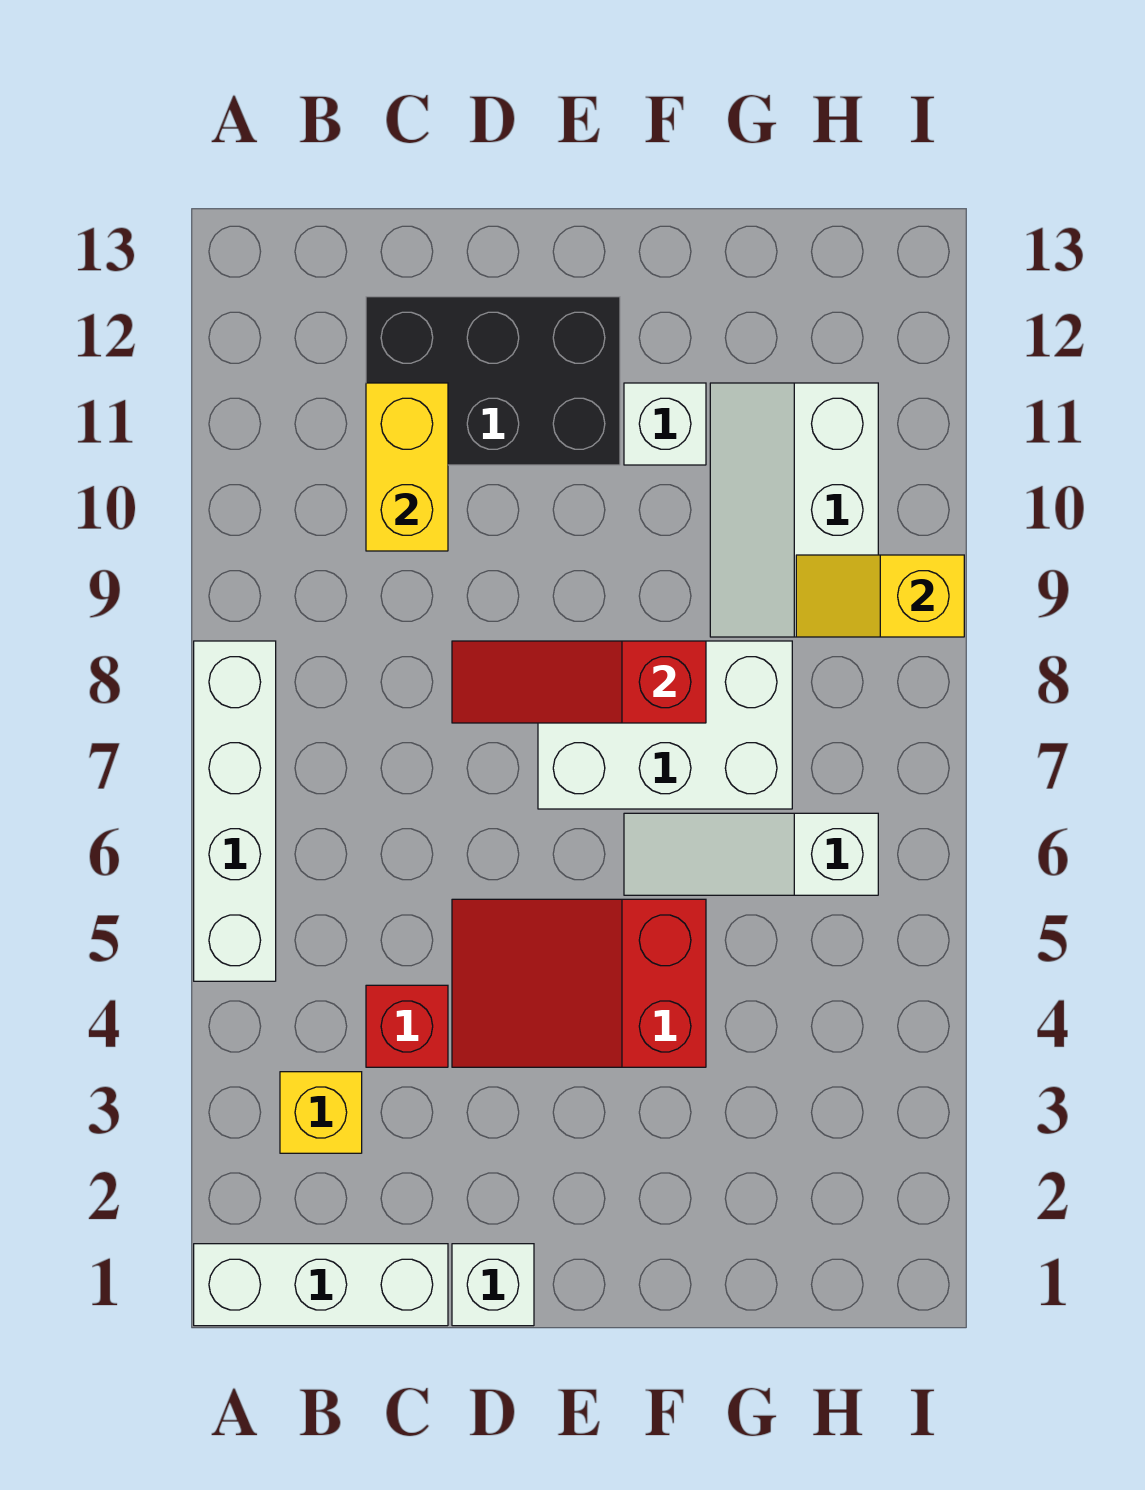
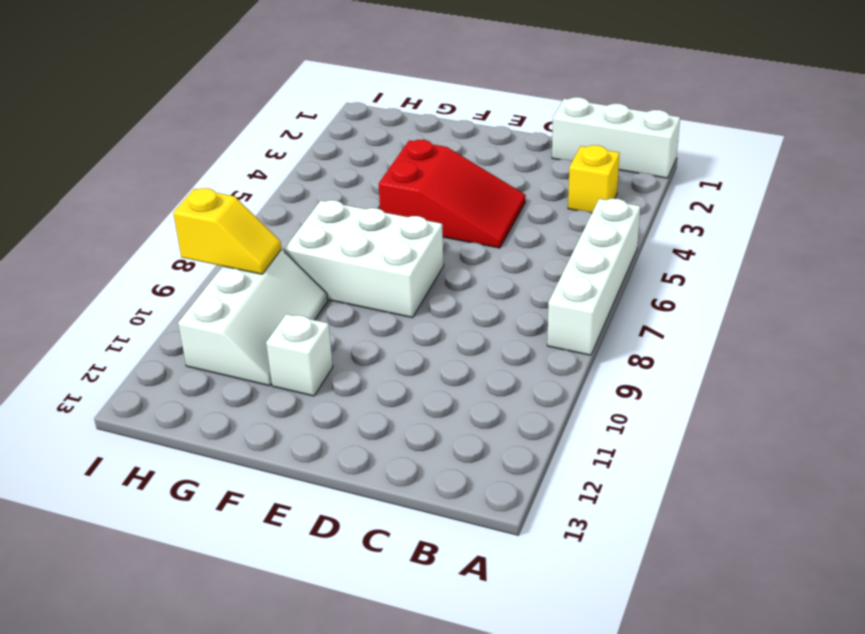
none -> red brick C4 level 1
none -> black brick C11:E12 level 1
none -> white brick D1 level 1

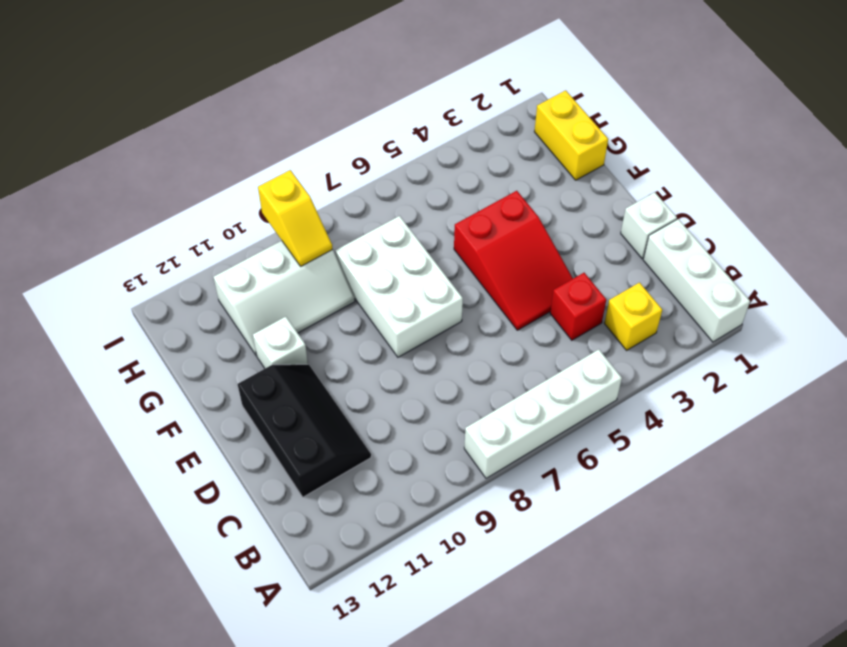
black slope C11:E12 level 1 top 12 -> black brick C11:E12 level 1
yellow brick G1:H1 level 1 -> yellow brick C10:C11 level 2
none -> white slope F6:H6 level 1 top H
none -> red slope D8:F8 level 2 top F

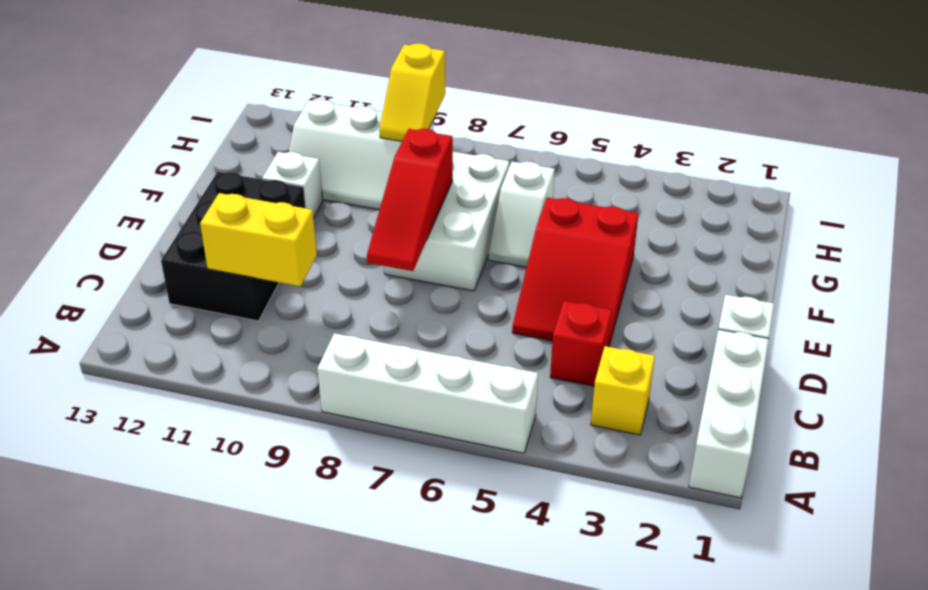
white slope F6:G6 level 1 top G -> white slope F6:H6 level 1 top H

